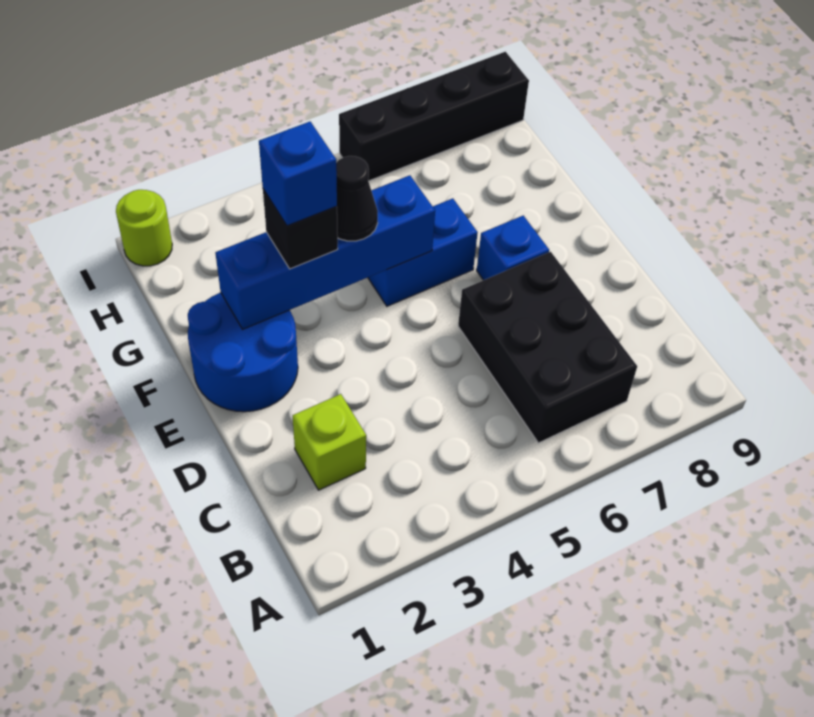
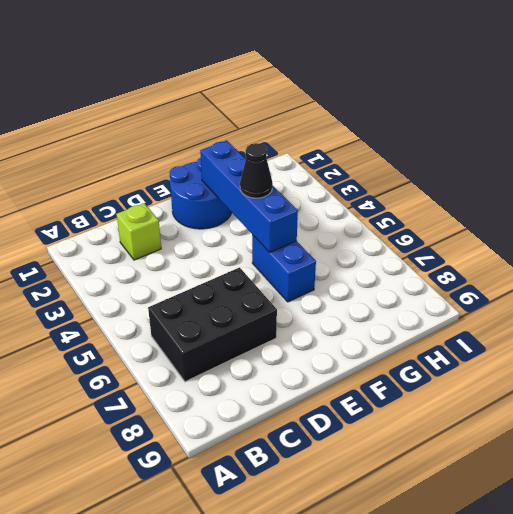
none -> blue brick E7 level 1
none -> lime round brick I1 level 1

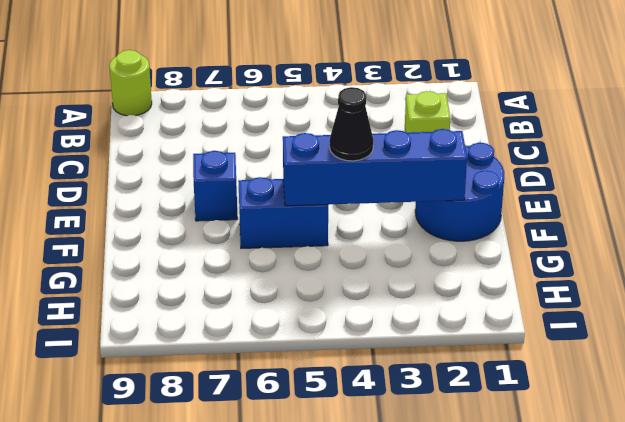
lime round brick A9 level 1 -> lime round brick I1 level 1
none -> black brick B6:D7 level 1
none -> black brick I6:I9 level 1

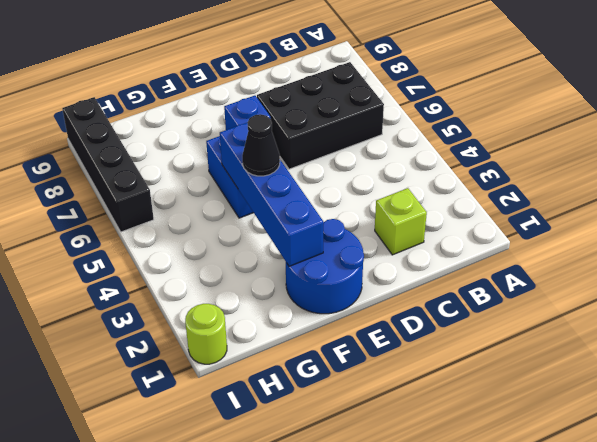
none -> black brick F3 level 3
none -> blue brick F3 level 4

